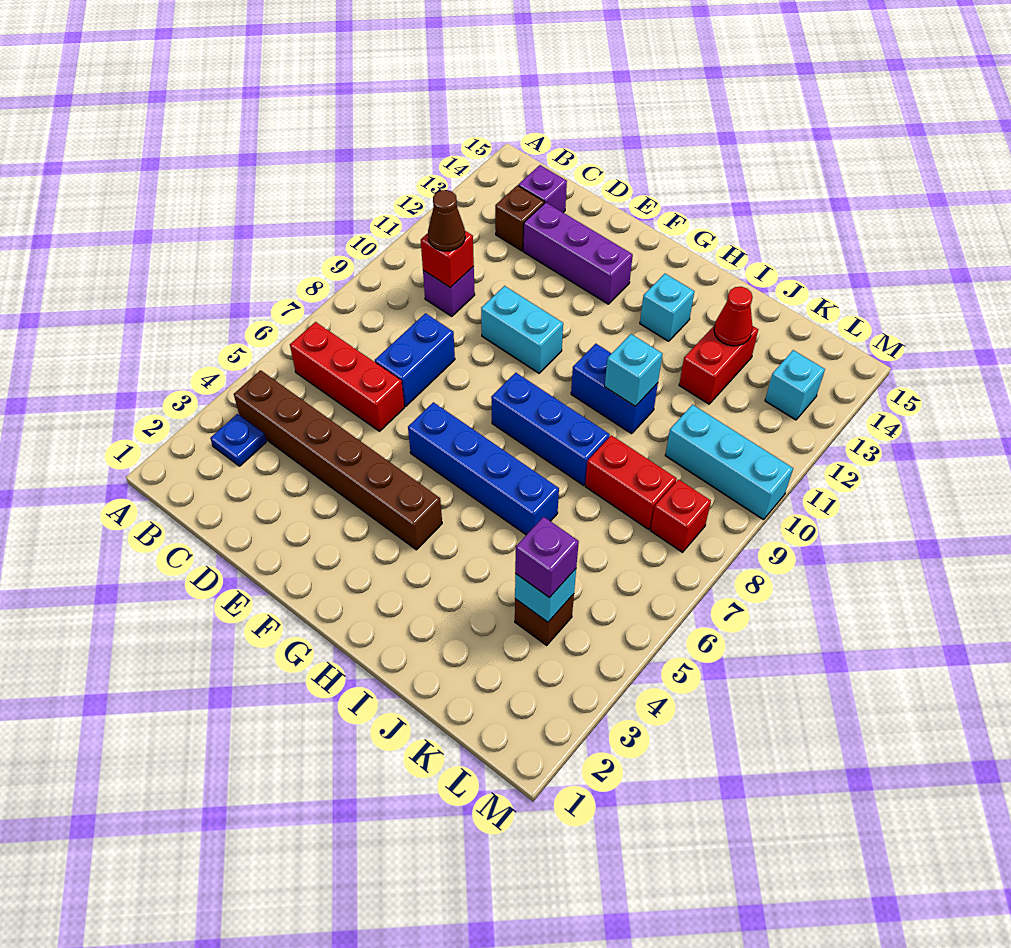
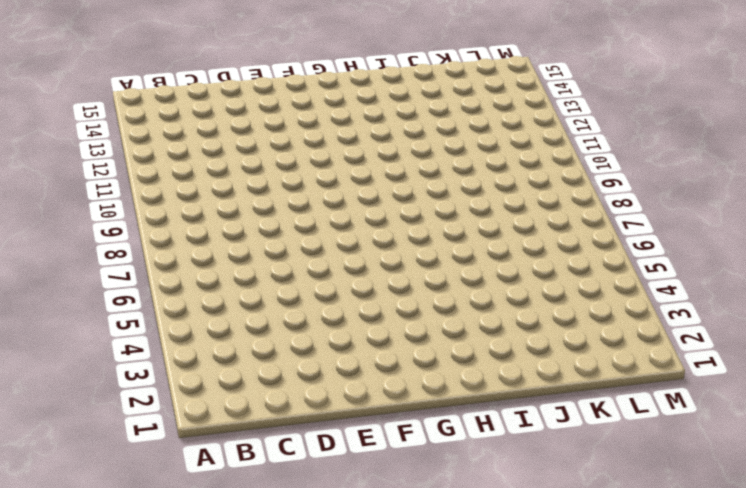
none -> blue plate B3 level 1
none -> brown brick B4:G4 level 1
none -> red brick B6:D6 level 1

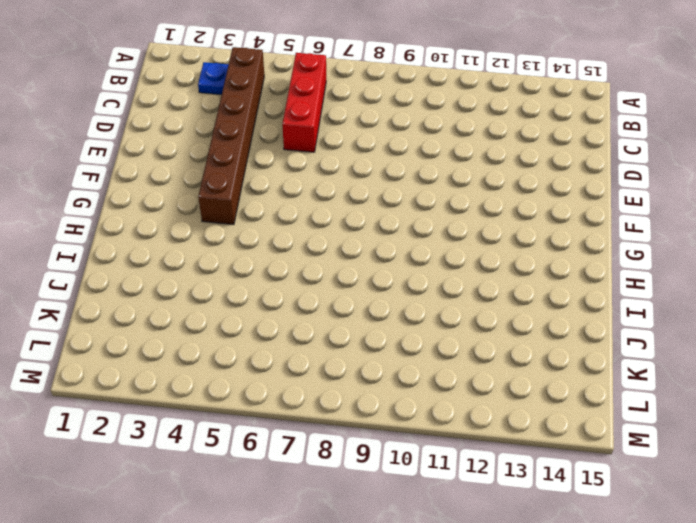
none -> purple brick C10 level 1
none -> brown brick C13 level 1
none -> purple brick C14 level 1

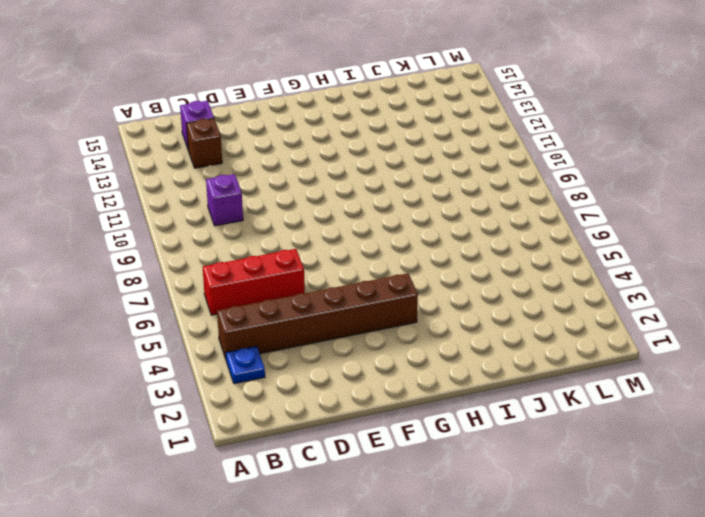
none -> blue brick D7:D8 level 1
none -> purple brick D13:F13 level 1
none -> cyan brick E10:F10 level 1

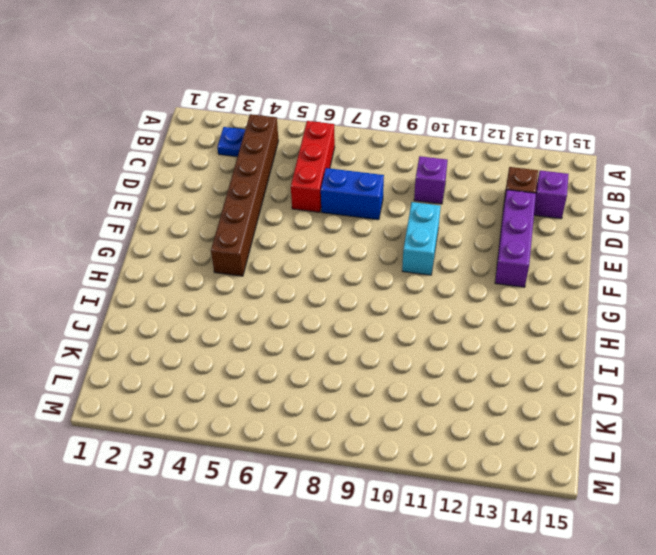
none -> blue brick F6:I6 level 1
none -> blue brick G8:I8 level 1
none -> blue brick H10:I10 level 1

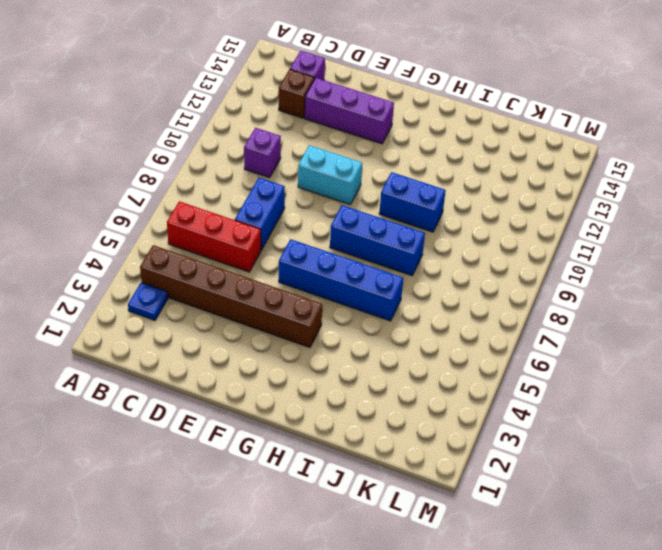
none -> cyan brick H13 level 1
none -> red brick J8:K8 level 1
none -> red brick J12:J13 level 1

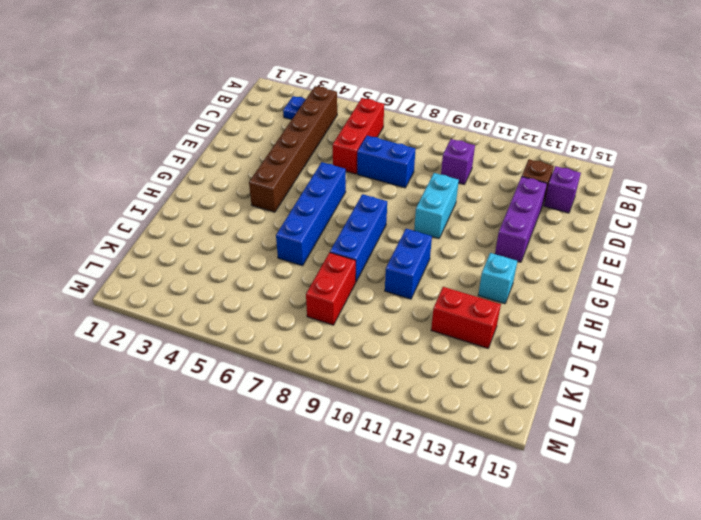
none -> brown brick K4 level 1
none -> cyan brick K10:M10 level 1
none -> red brick L8 level 1

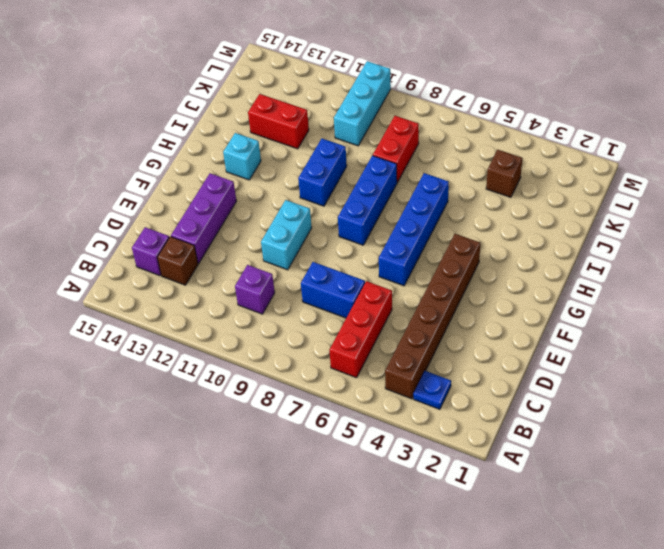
none -> red brick L8 level 1
none -> cyan brick L13 level 1
none -> red brick C10 level 2

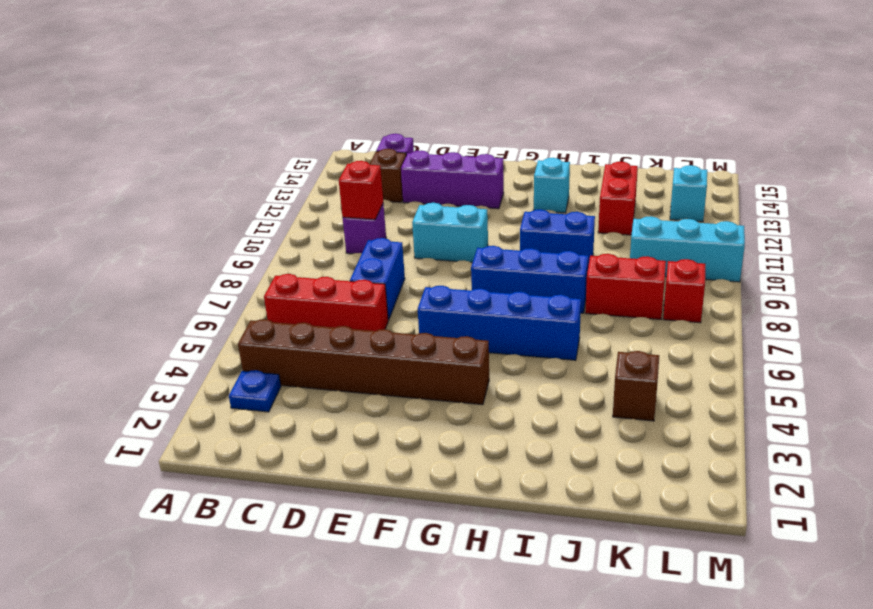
none -> cyan brick I10 level 2
none -> red cone J13 level 2
none -> cyan brick K4 level 2

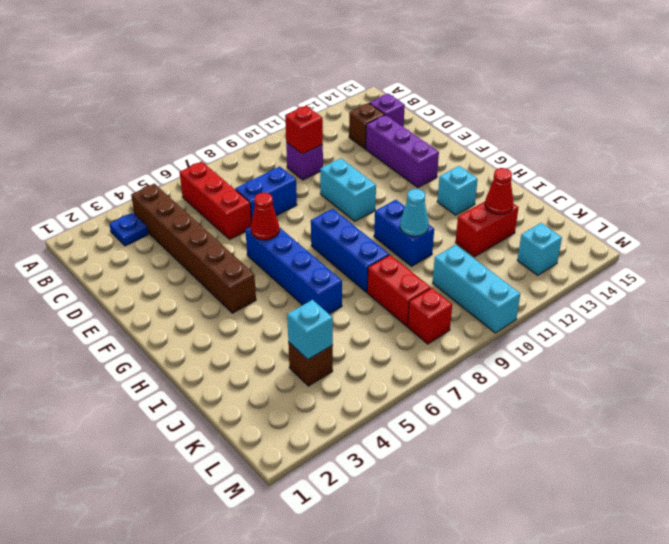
red cone F6 level 2 -> none
cyan cone I10 level 2 -> cyan brick I10 level 2
none -> brown cone C10 level 3
none -> purple brick K4 level 3

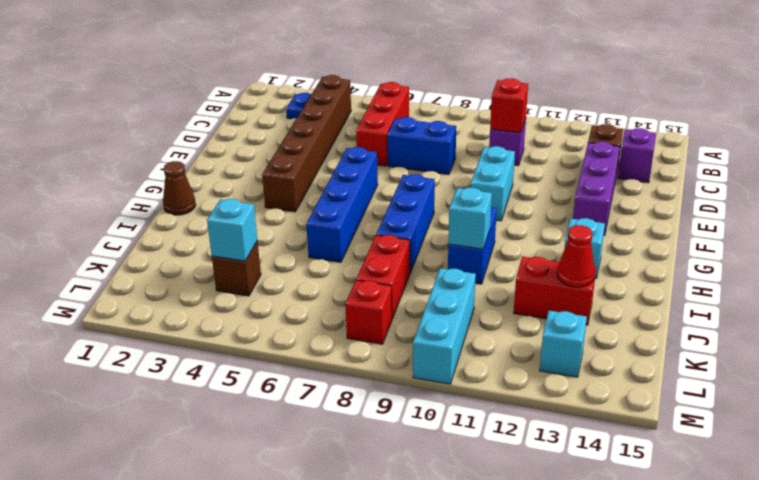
brown cone H1 level 1 -> brown cone C10 level 3
none -> purple brick K4 level 3

